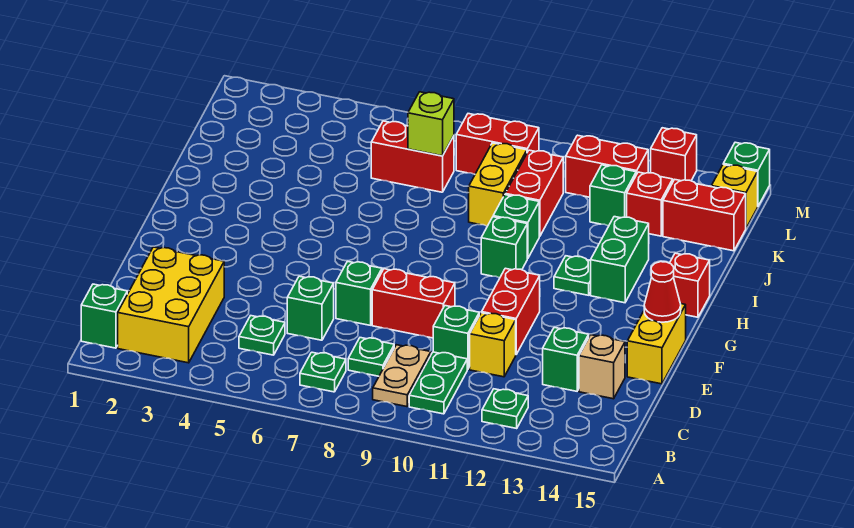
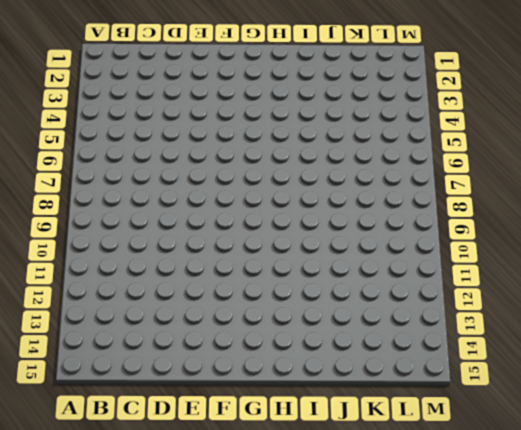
none -> green brick B1 level 1
none -> yellow brick B2:D3 level 1
none -> green plate B7 level 1
none -> tan plate B9:C9 level 1

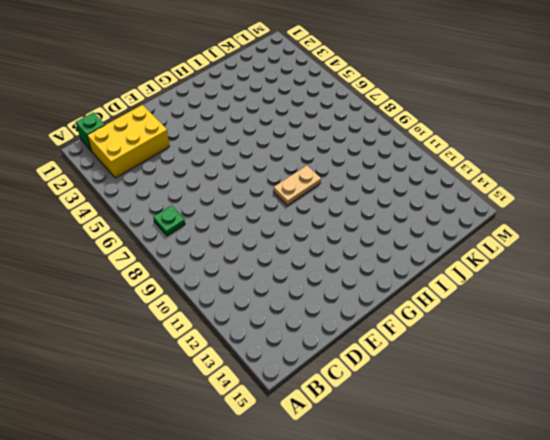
tan plate G9:H9 level 1 -> tan plate B9:C9 level 1
none -> green plate B10:C10 level 1
none -> green plate B12 level 1
none -> green plate C5 level 1
none -> green plate C8 level 1

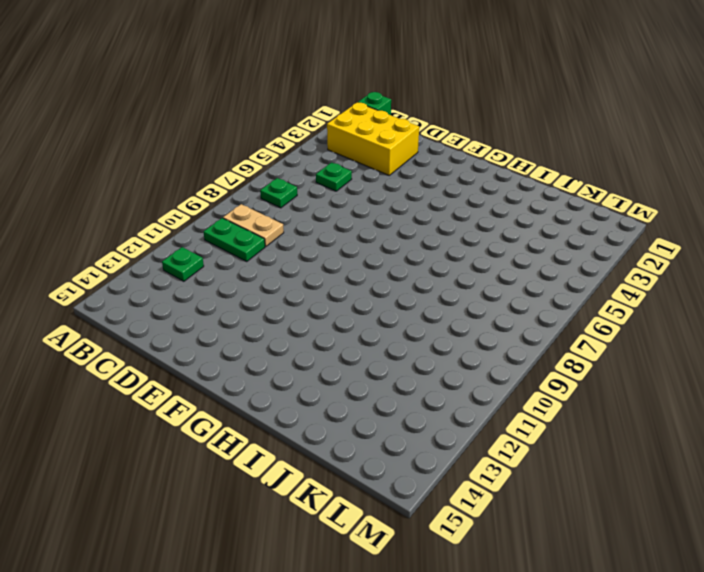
none -> green plate C8 level 1
none -> green brick D6 level 1
none -> green brick D10 level 1
none -> yellow brick D11 level 1

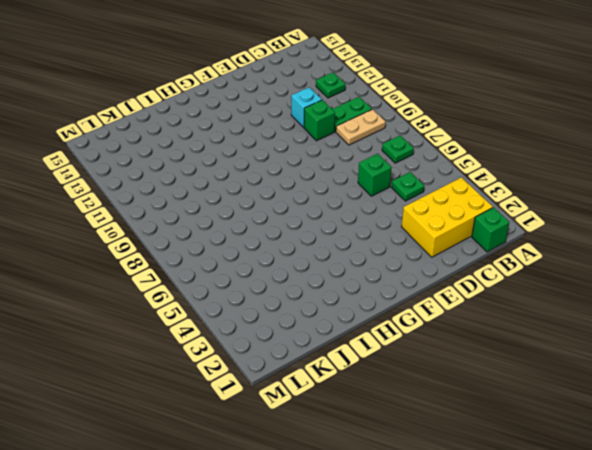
cyan brick D11 level 1 -> yellow brick D11 level 1
none -> green plate C8 level 1
none -> green brick D13 level 1
none -> tan brick D14 level 1
none -> green brick E7 level 1

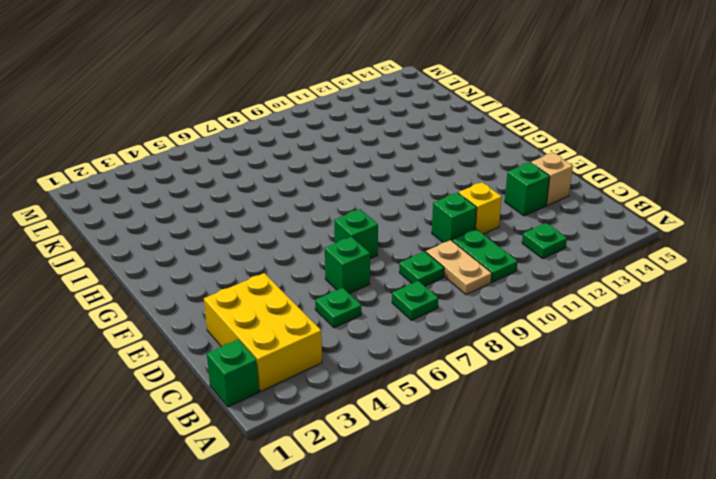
none -> red brick E8:E9 level 1
none -> red brick E11:F11 level 1
none -> yellow brick E15:F15 level 1
none -> green brick H10 level 1

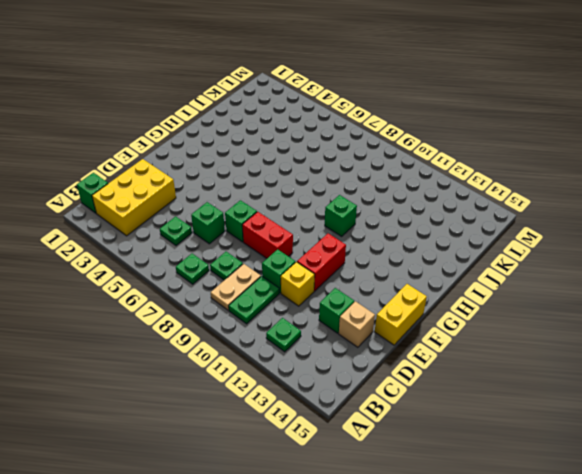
none -> green plate H12 level 1
none -> green brick H13:I13 level 1
none -> red brick H15 level 1
none -> green brick I10 level 1

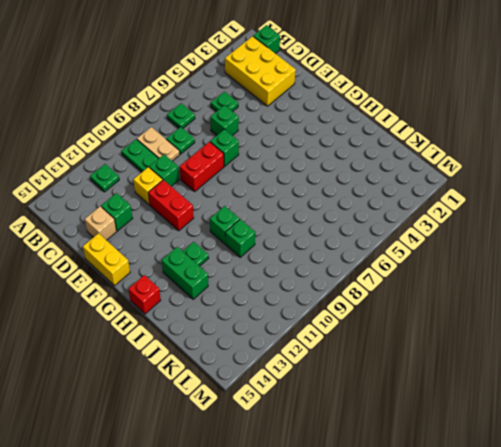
none -> yellow brick J9:K9 level 1
none -> red brick J10:K10 level 1
none -> red brick K6:K7 level 1
none -> green brick K12 level 1

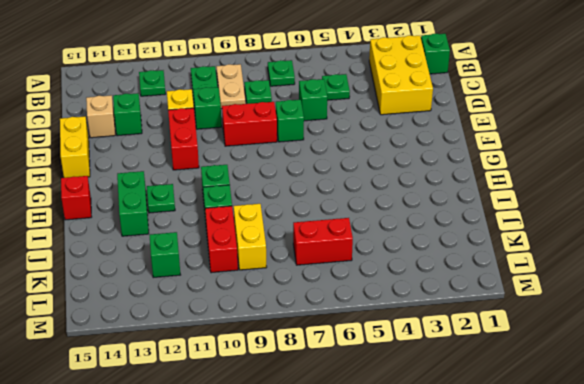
none -> red brick K13 level 1
none -> red brick K14:K15 level 1
none -> red brick L8:L9 level 1
none -> red brick L11:L12 level 1

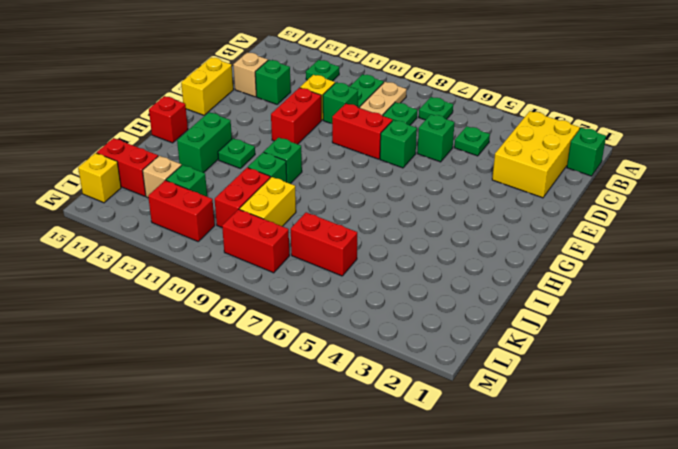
tan brick K13 level 1 -> red brick K13 level 1
none -> red brick M13 level 1
none -> green brick M15 level 1
none -> red cone F15 level 2
none -> lime brick K7 level 2

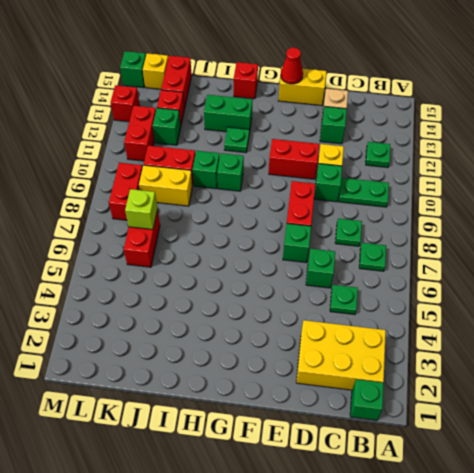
none -> tan plate B9:C9 level 1

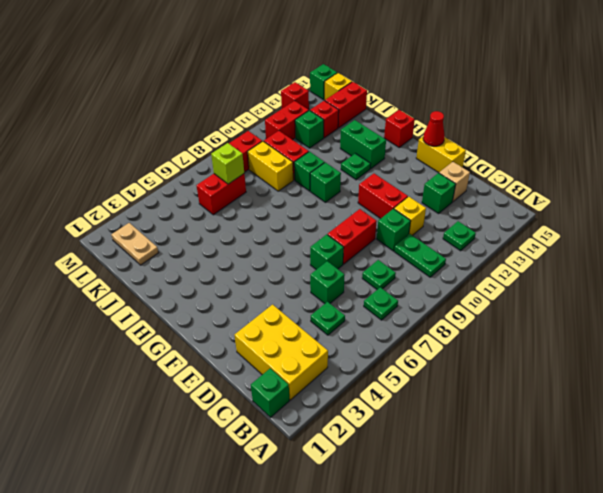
tan plate K2:L2 level 1 -> tan plate B9:C9 level 1

